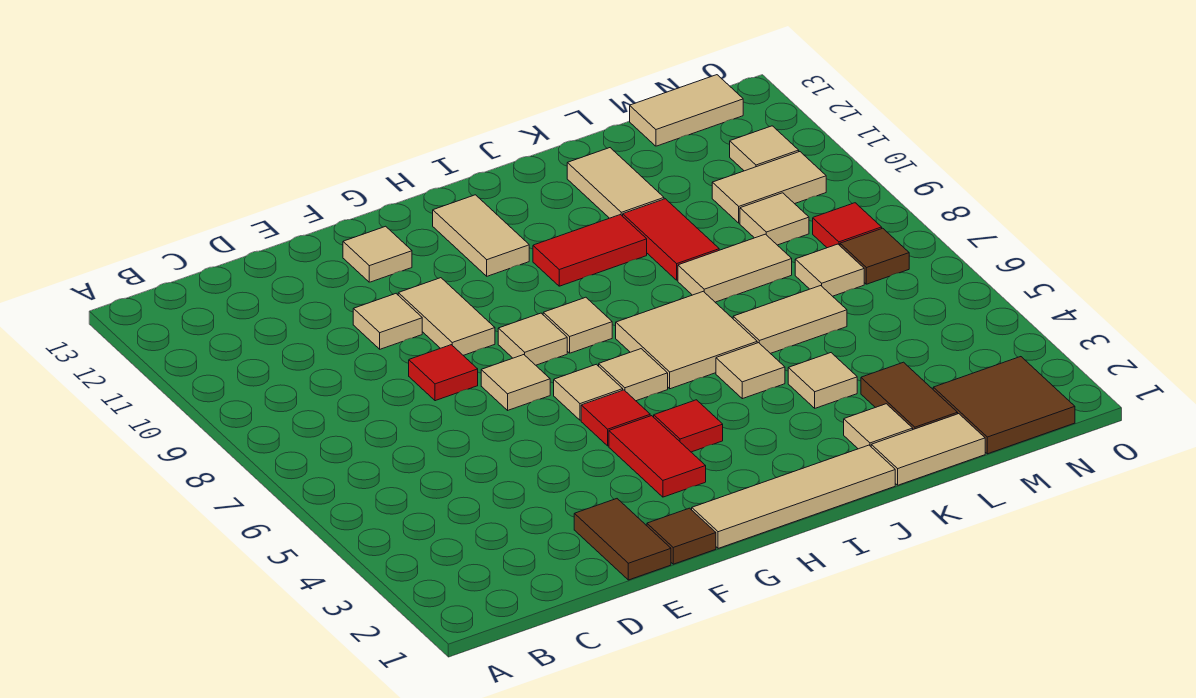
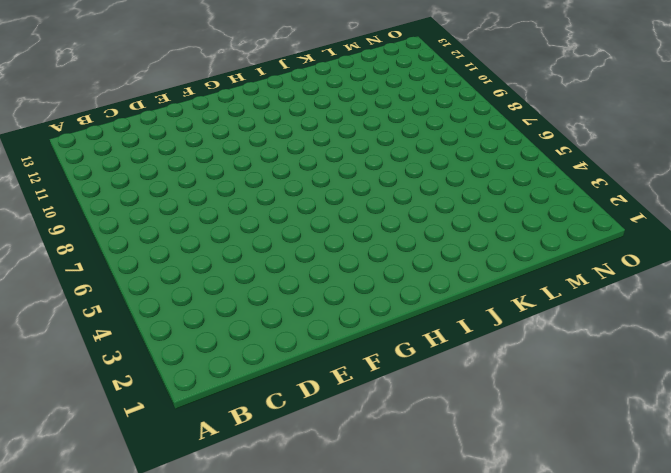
none -> brown tile E1:E2 level 1
none -> red tile E8 level 1
none -> tan tile E10 level 1
none -> brown tile F1 level 1

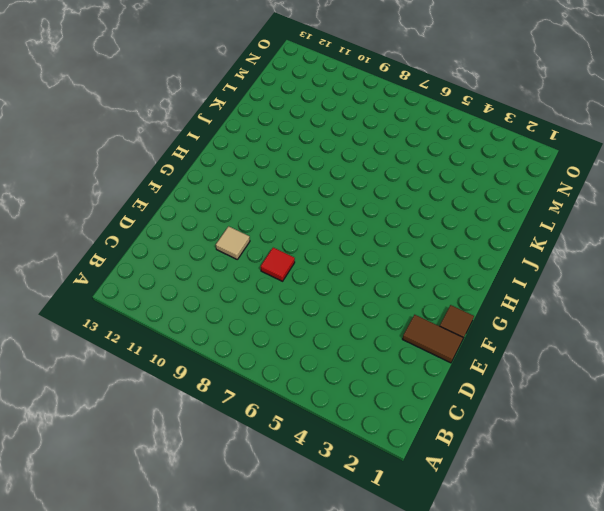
none -> tan tile F7 level 1
none -> tan tile F9:F10 level 1
none -> tan tile F12 level 1
none -> tan tile G1:J1 level 1

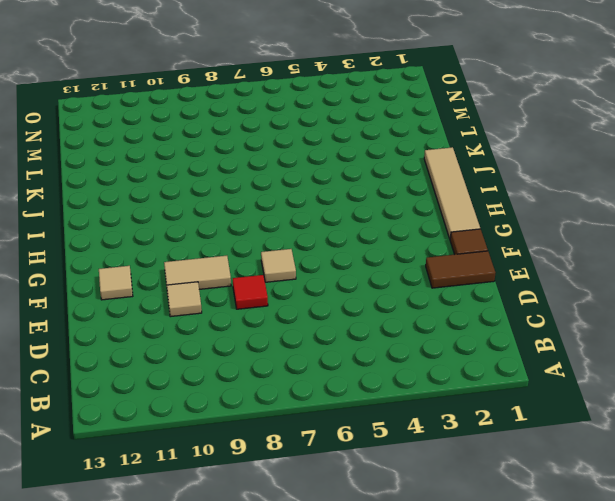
none -> red tile G3:G4 level 1
none -> red tile G5 level 1
none -> tan tile G6 level 1
none -> tan tile G8 level 1

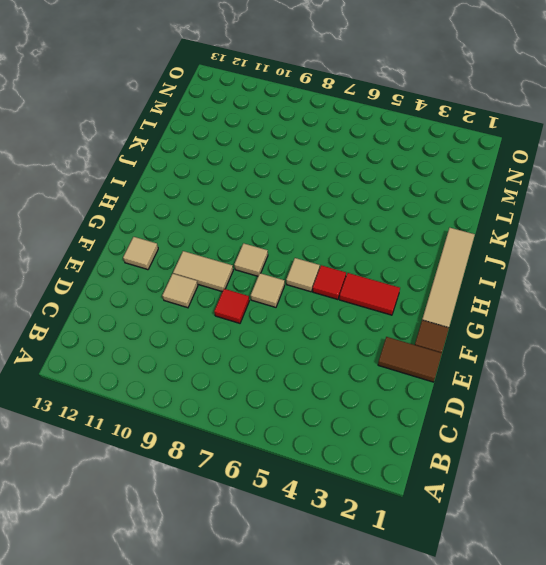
none -> red tile H4 level 1
none -> tan tile H6 level 1
none -> tan tile H8 level 1
none -> tan tile H11:H12 level 1

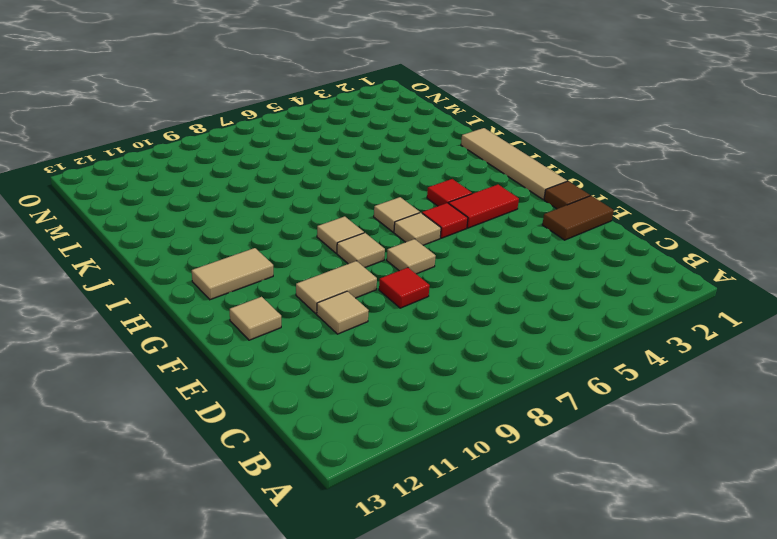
none -> tan tile I6:J7 level 1
none -> red tile I10:J10 level 1
none -> tan tile J5 level 1
none -> tan tile K1:L1 level 1

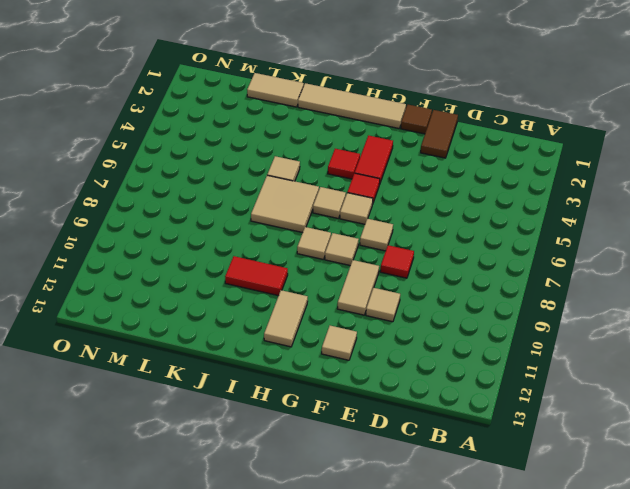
none -> tan tile K2 level 1
none -> tan tile K4 level 1
none -> tan tile K6:L6 level 1
none -> tan tile K8:L8 level 1

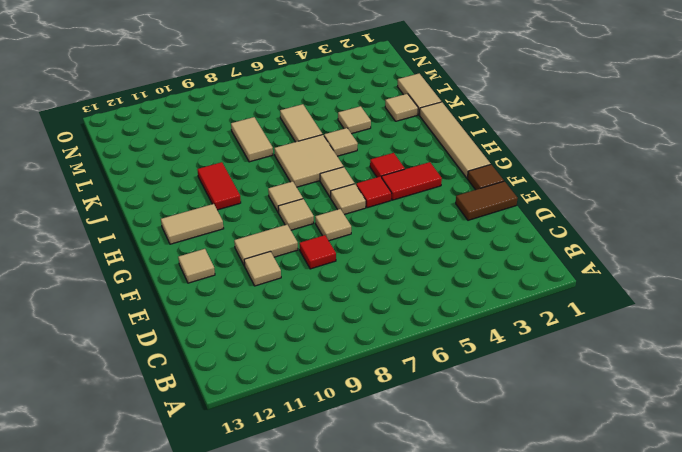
none -> red tile K9:K10 level 1
none -> tan tile K11:K12 level 1
none -> brown tile L2:L3 level 1
none -> brown tile M1:N2 level 1

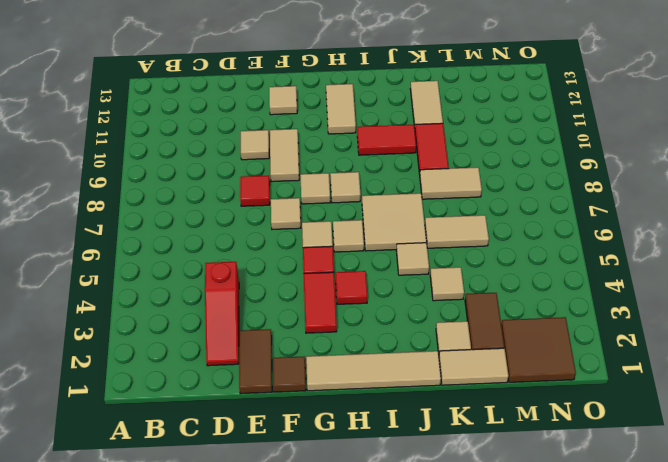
red slope D2:D4 level 1 top 4 -> none
none -> tan tile M7 level 1
none -> tan tile M9 level 1
none -> tan tile M10:N10 level 1
none -> tan tile M13:N13 level 1

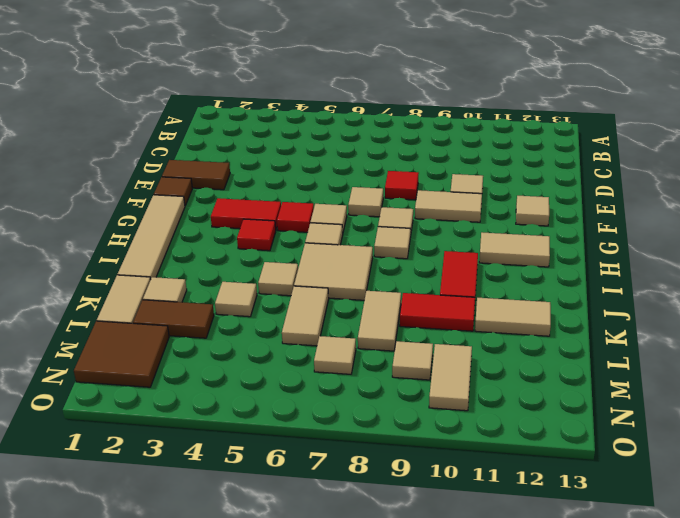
none -> tan tile M13:N13 level 1
none -> brown tile N7 level 1
none -> red tile N8 level 1
none -> tan tile N11 level 1

